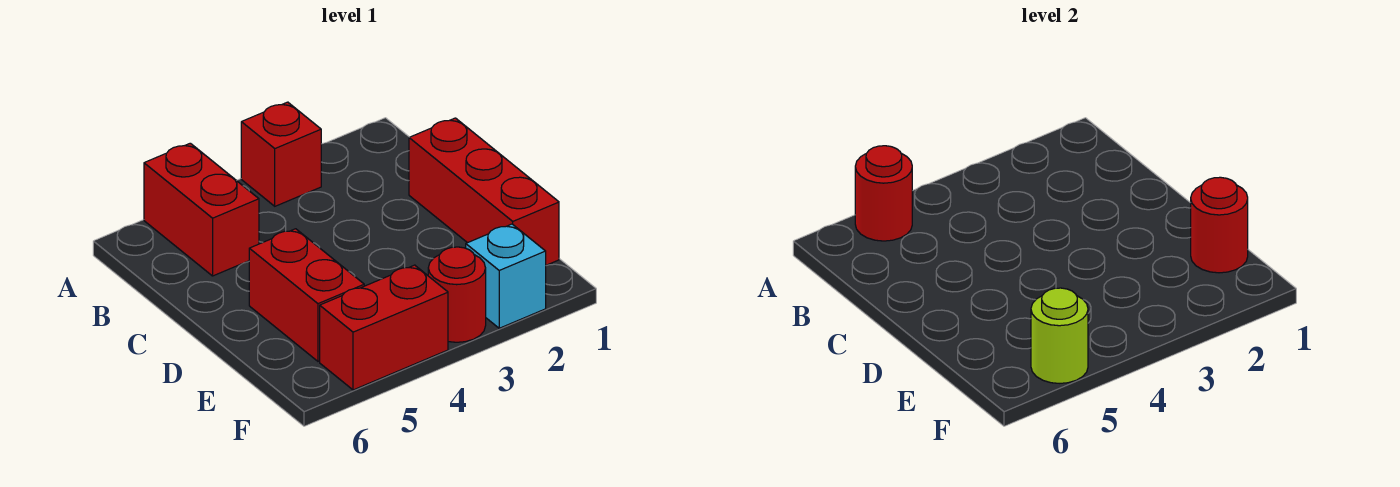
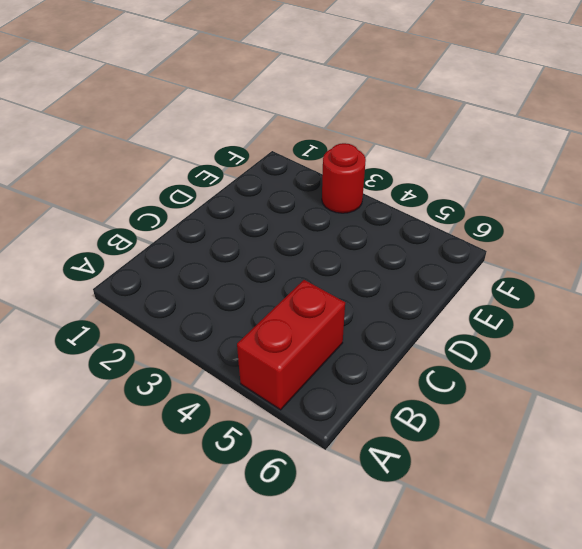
none -> red brick A3 level 1
none -> red brick C1:E1 level 1

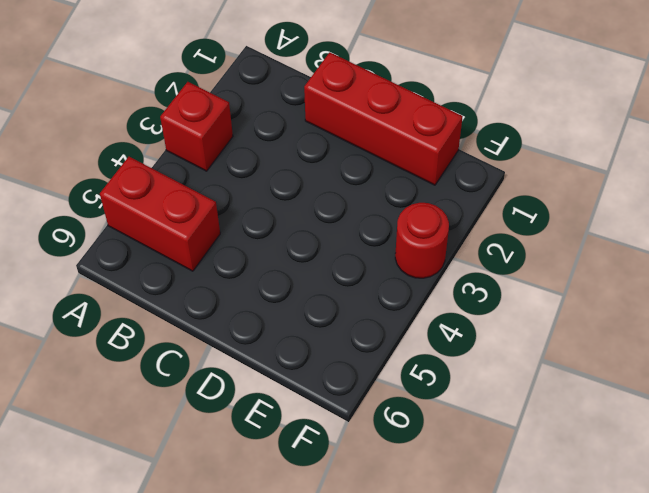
none -> red brick D5:E5 level 1
none -> cyan brick F2 level 1

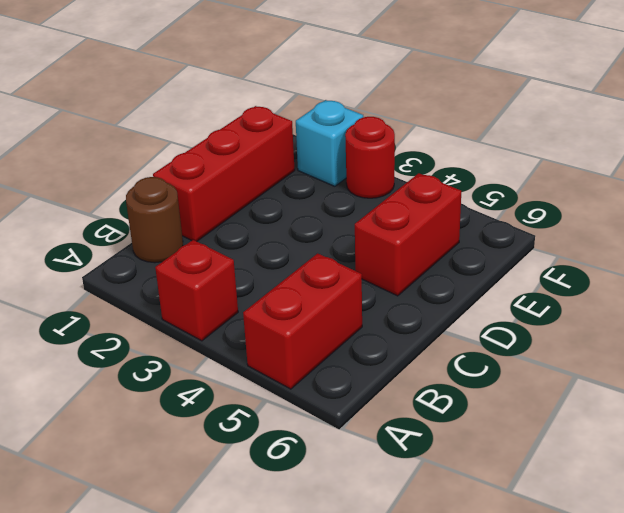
brown round brick B1 level 1 -> none
none -> red brick F4:F5 level 1
none -> red round brick A5 level 2

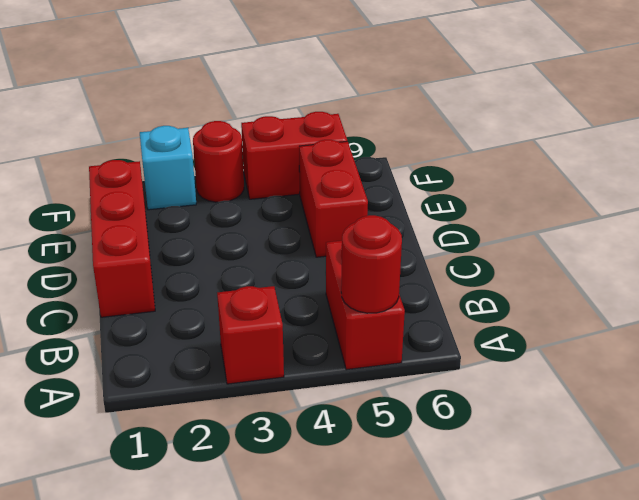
none -> red round brick E1 level 2
none -> lime round brick F5 level 2

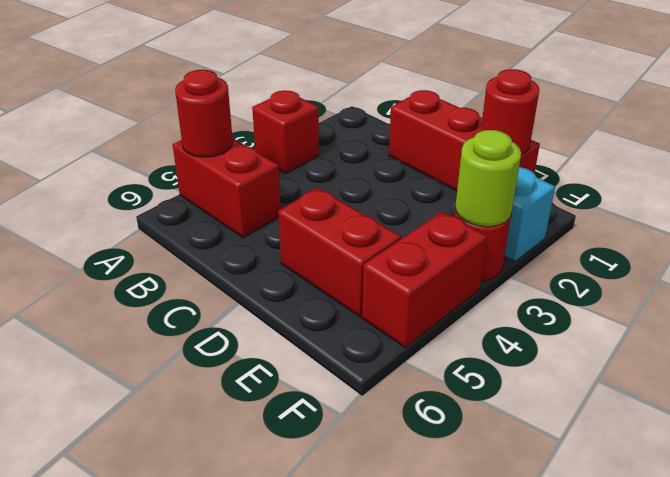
lime round brick F3 level 2 -> lime round brick F5 level 2

